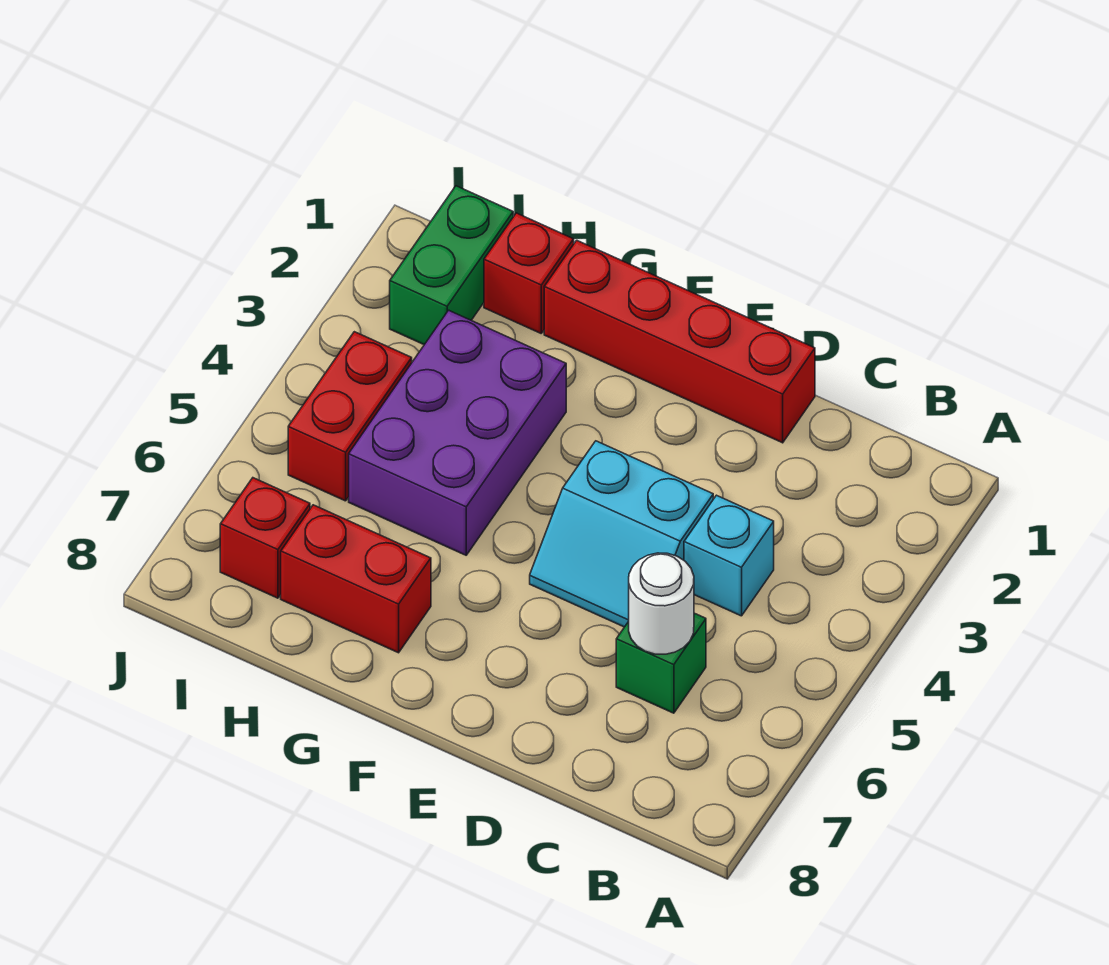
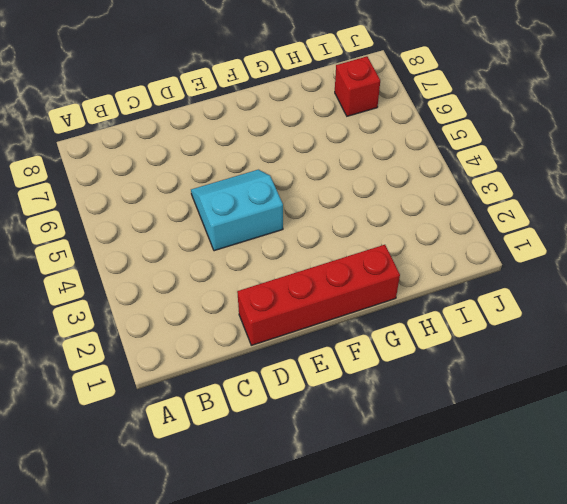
none -> cyan brick C4 level 1
none -> green brick C6 level 1

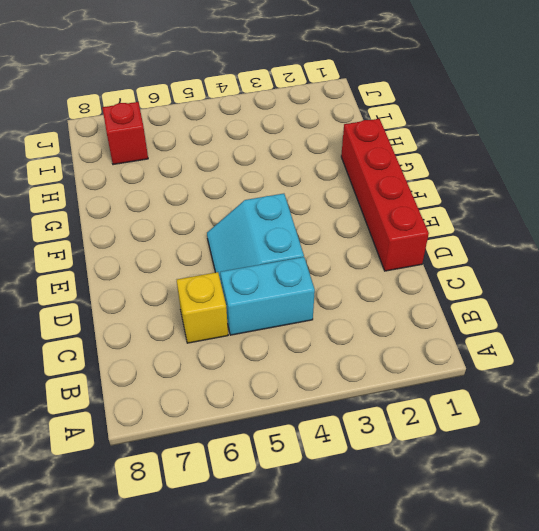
cyan brick C4:C5 level 1 -> cyan brick C4 level 1
yellow brick C6 level 1 -> green brick C6 level 1
none -> purple brick G3:H5 level 1
none -> red brick G7:H7 level 1

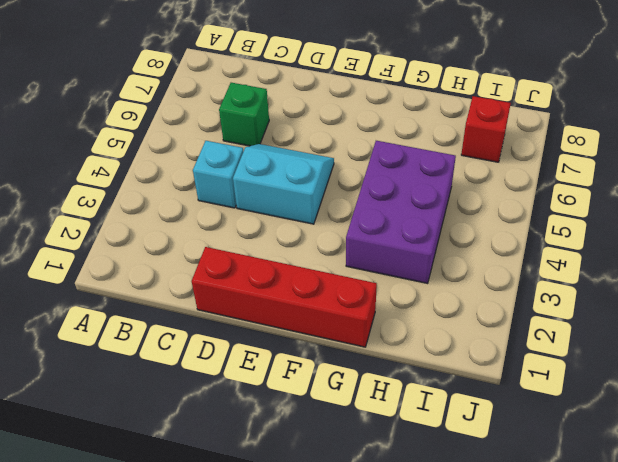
none -> red brick G7:H7 level 1
none -> red brick H1 level 1

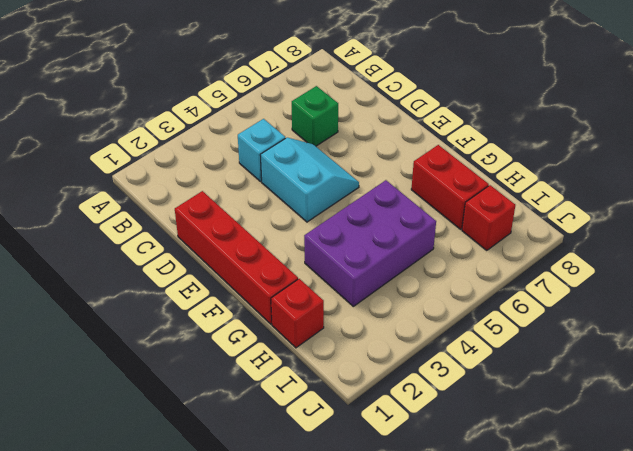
none -> green brick I1:I2 level 1
none -> red brick I4:I5 level 1

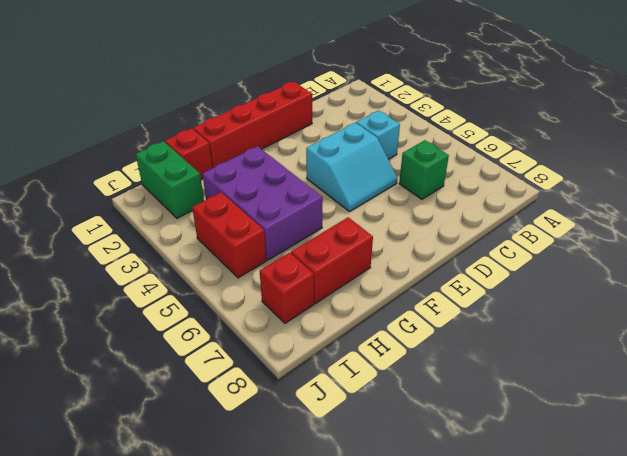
none -> white round brick C6 level 2

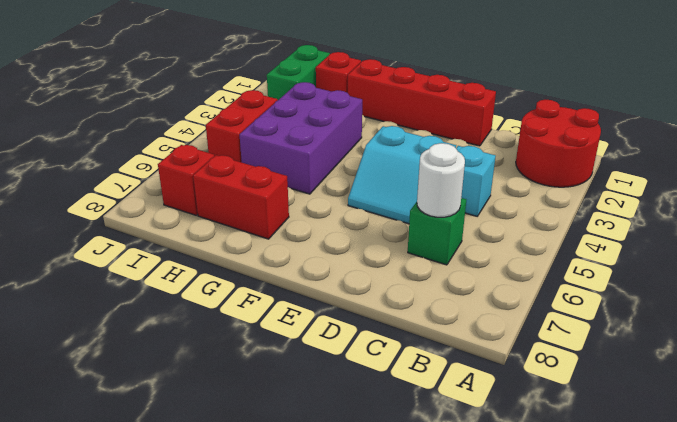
red round brick A1:B2 level 1 -> none

